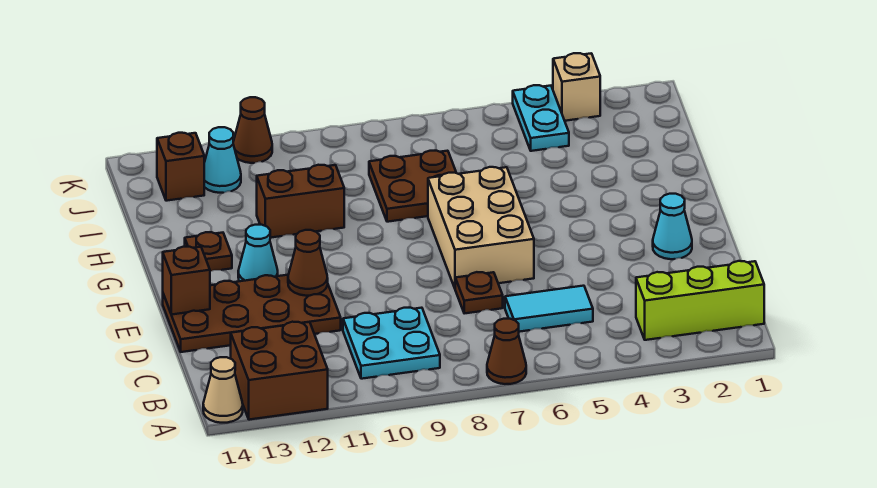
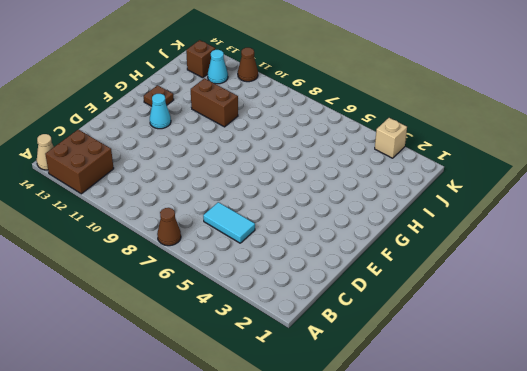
none -> lime brick B1:B3 level 1
none -> cyan plate B9:C10 level 1
none -> brown plate D7 level 1

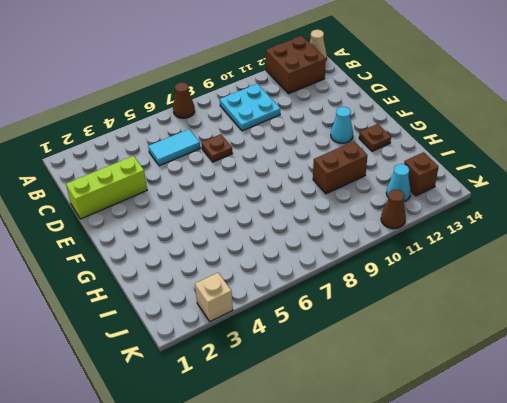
lime brick D1:D3 level 1 -> lime brick B1:B3 level 1
none -> brown plate D11:E14 level 1
none -> cyan cone E2 level 1
none -> tan brick E6:G7 level 1

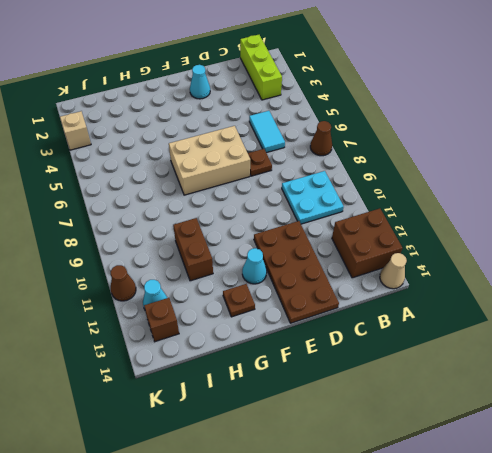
none -> brown plate H7:I8 level 1
none -> cyan plate J4:K4 level 1
none -> brown cone E11 level 2

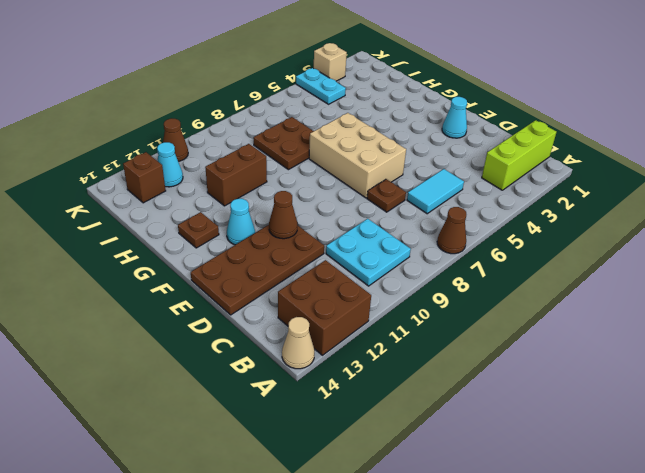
none -> brown brick E14 level 2

